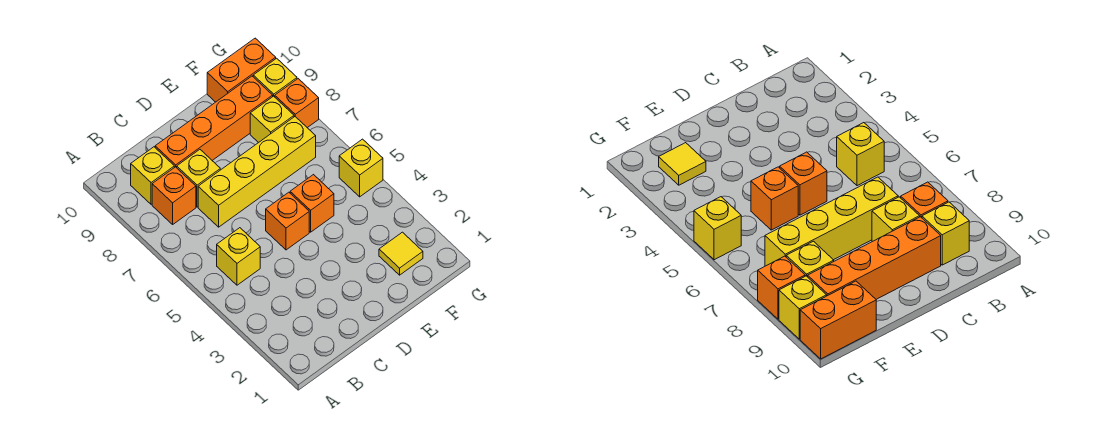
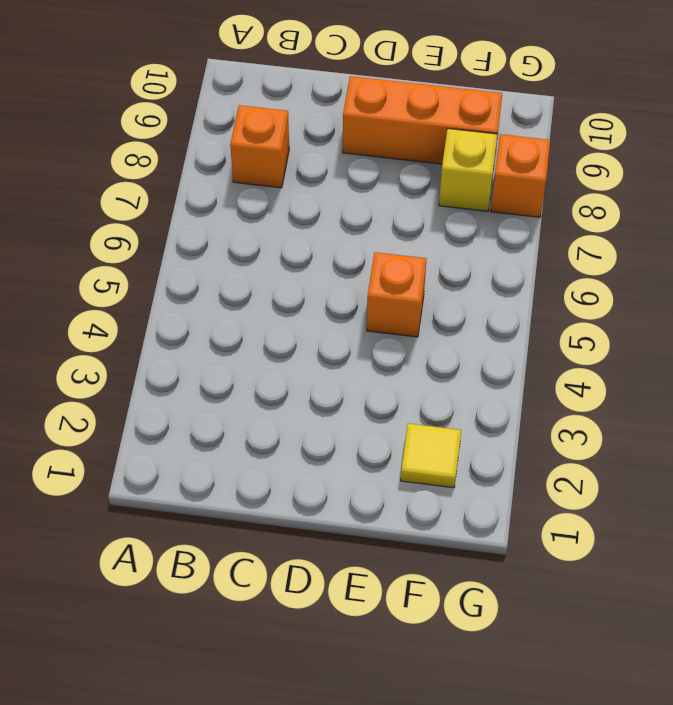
orange brick D9:F9 level 1 -> orange brick C9:F9 level 1
none -> yellow brick B5 level 1
none -> yellow brick B9 level 1
none -> yellow brick C7:F7 level 1

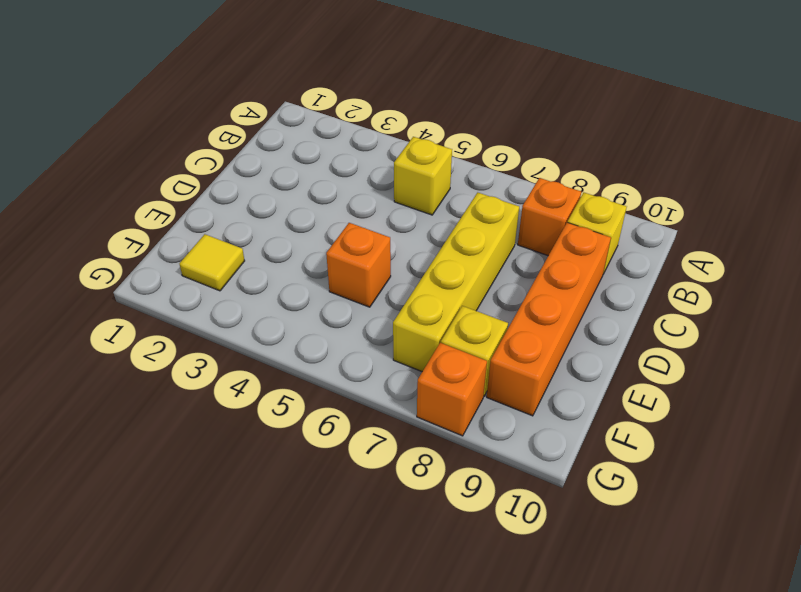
none -> yellow brick C8 level 1
none -> orange brick D5 level 1
none -> orange brick F10:G10 level 1

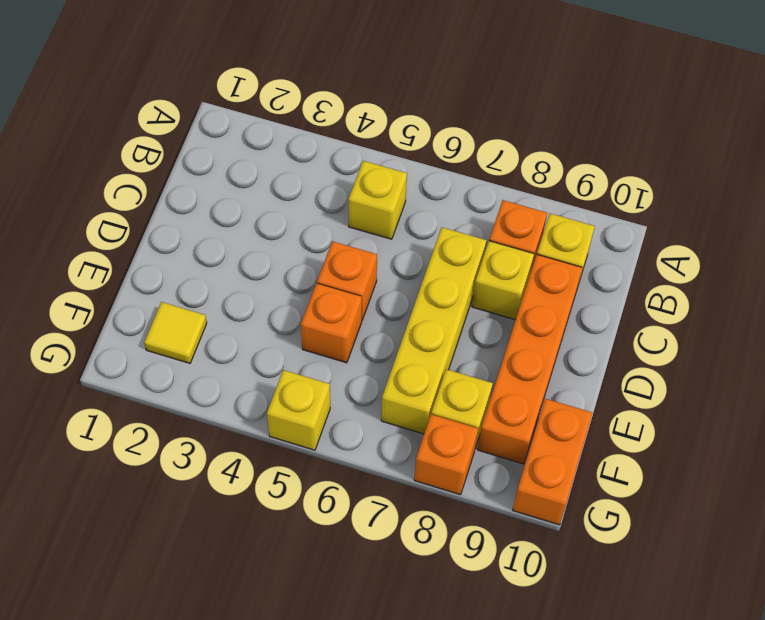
none -> yellow brick G9 level 1

